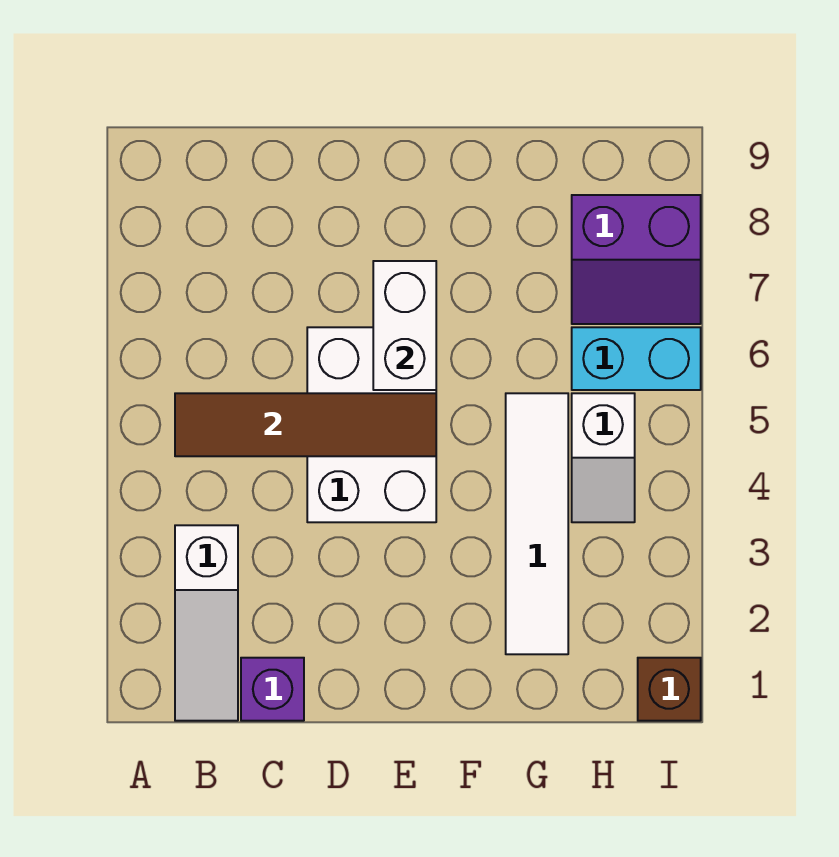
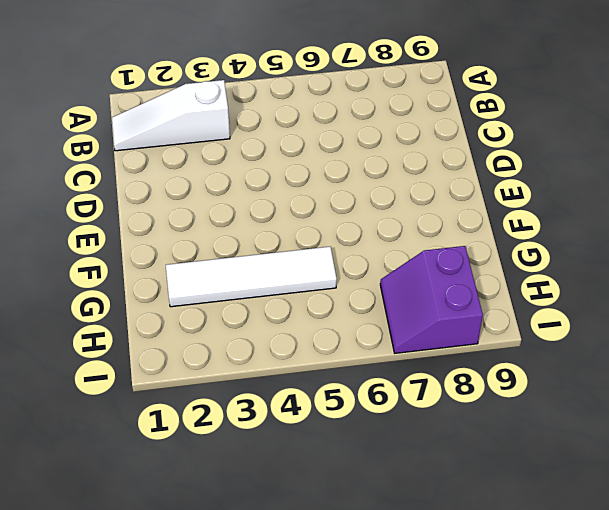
none -> purple brick C1 level 1
none -> white brick D4:E6 level 1

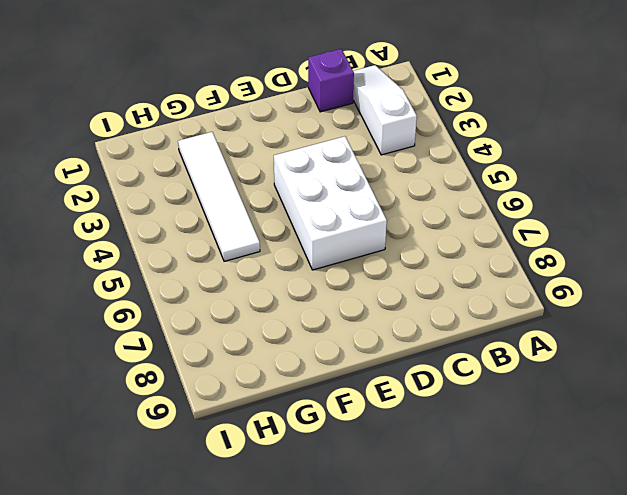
none -> white slope H4:H5 level 1 top 5
none -> cyan brick H6:I6 level 1

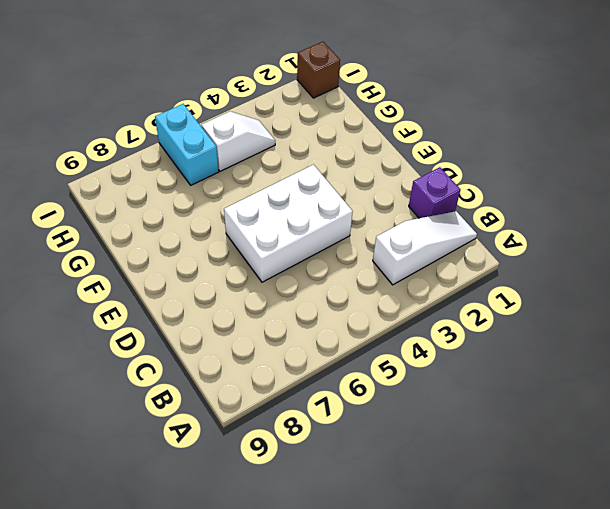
none -> white tile G2:G5 level 1
none -> purple slope H7:I8 level 1 top 8

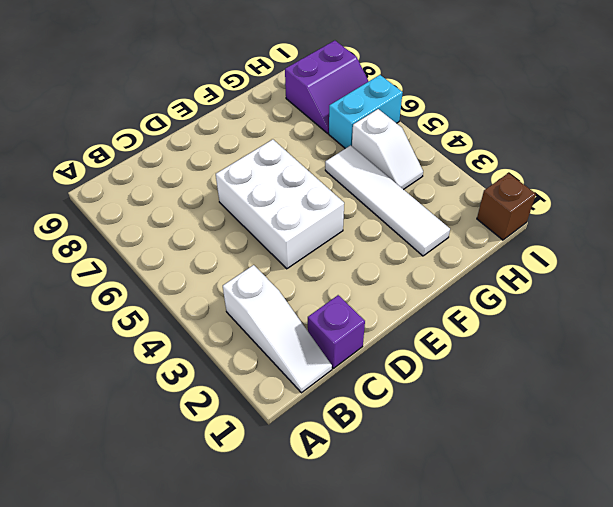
none -> brown tile B5:E5 level 2
none -> white brick E6:E7 level 2

